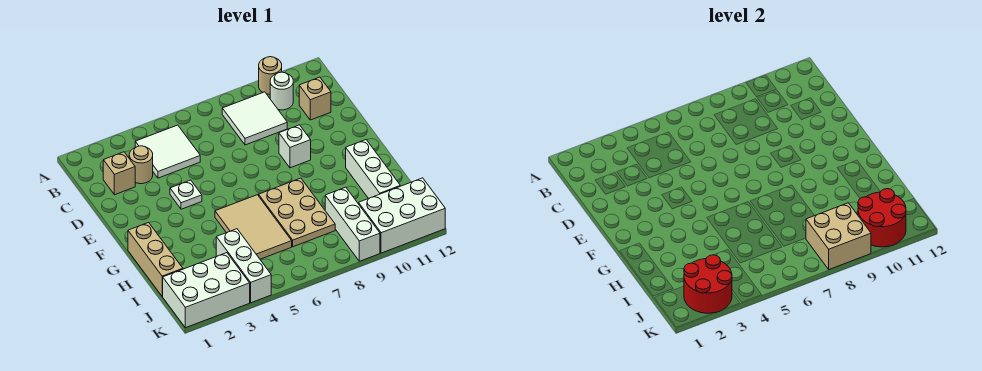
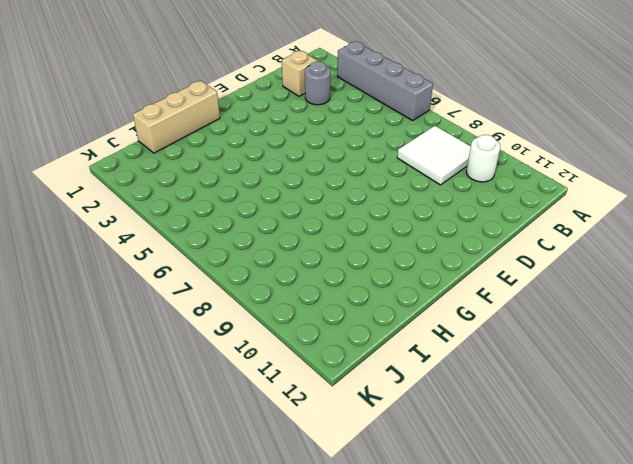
grey brick A3:A6 level 1 -> none
grey round brick C3 level 1 -> tan round brick C3 level 1
none -> tan round brick A10 level 1
none -> white tile B4:C5 level 1
none -> tan brick C11 level 1

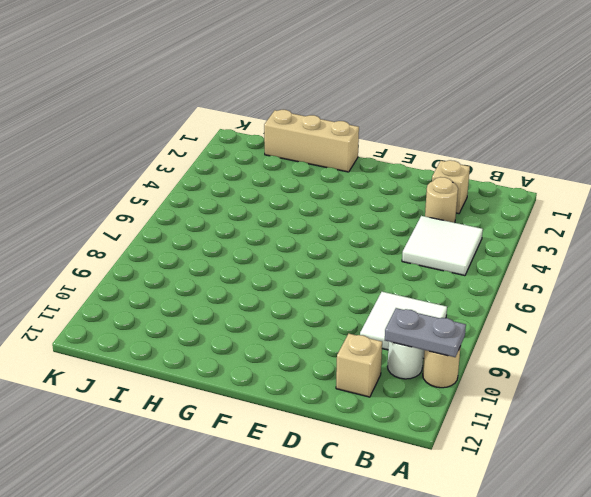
grey plate A10:B10 level 2 -> none
none -> white plate E4 level 1
none -> white brick E9 level 1
none -> tan tile G5:I6 level 1

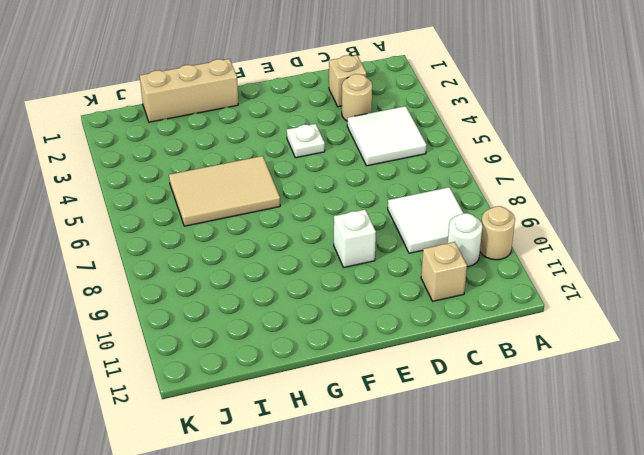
none -> tan plate G7:I8 level 1
none -> white brick G11:I11 level 1
none -> white brick I4:K4 level 1

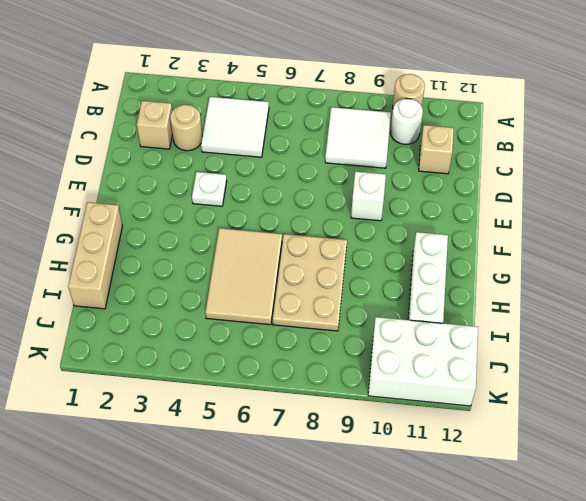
none -> white brick I4:K4 level 1
none -> white brick I9:K9 level 1
none -> white brick J1:K3 level 1

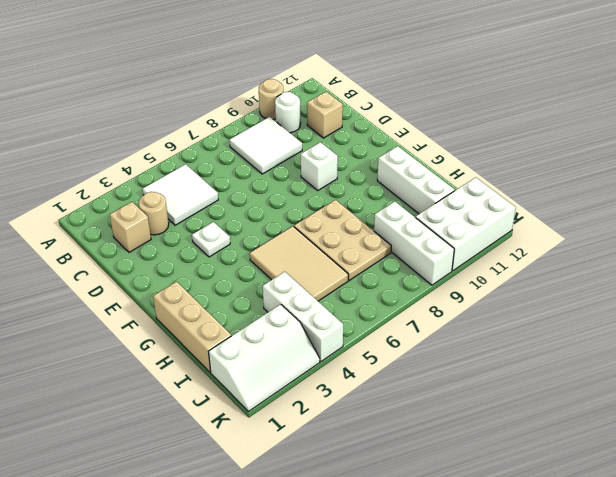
white slope J1:K3 level 1 top J -> white brick J1:K3 level 1
none -> red round brick J2:K3 level 2
none -> tan brick J8:K9 level 2
none -> red round brick J10:K11 level 2

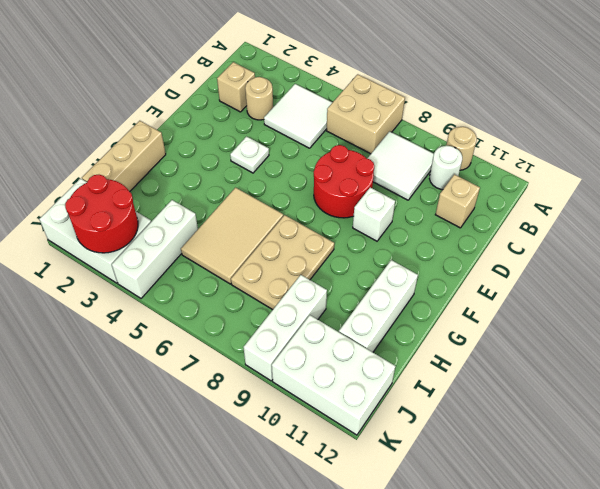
tan brick A6:B7 level 1 -> tan brick J8:K9 level 2
red round brick D7:E8 level 1 -> red round brick J10:K11 level 2

